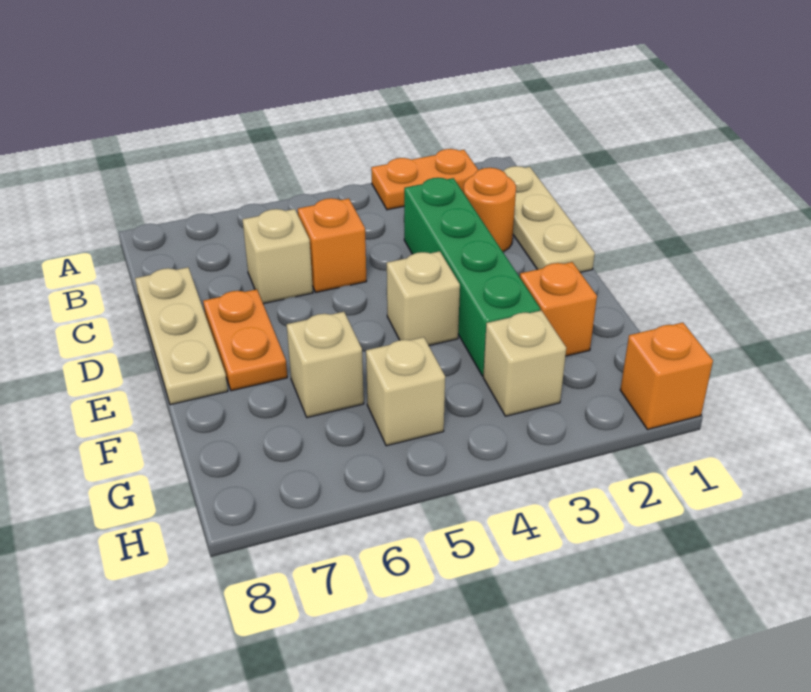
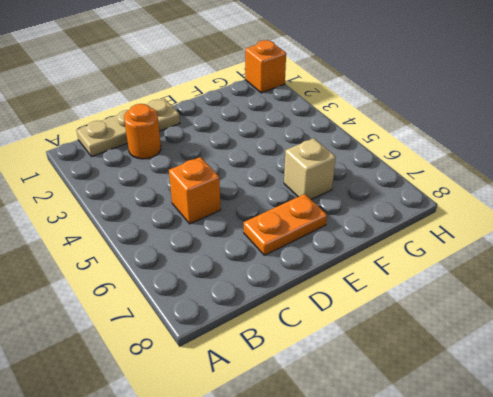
none -> orange plate A2:A3 level 1
none -> green brick C3:F3 level 1
none -> tan brick C6 level 1

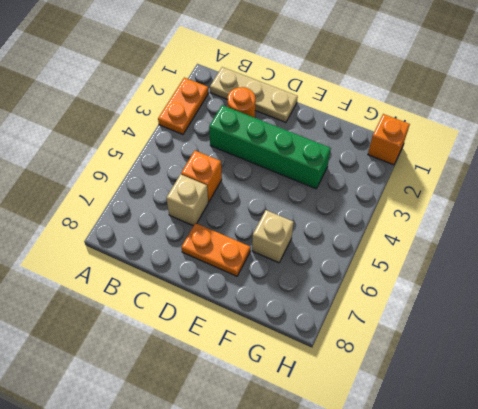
none -> tan plate C8:E8 level 1
none -> tan brick E4 level 1
none -> orange brick F2 level 1

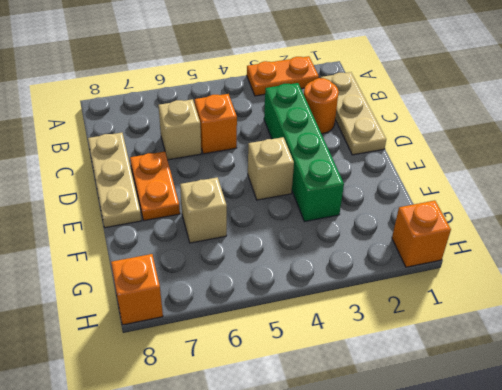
orange brick H8 level 1 -> orange brick F2 level 1
none -> tan brick G3 level 1
none -> tan brick G5 level 1

